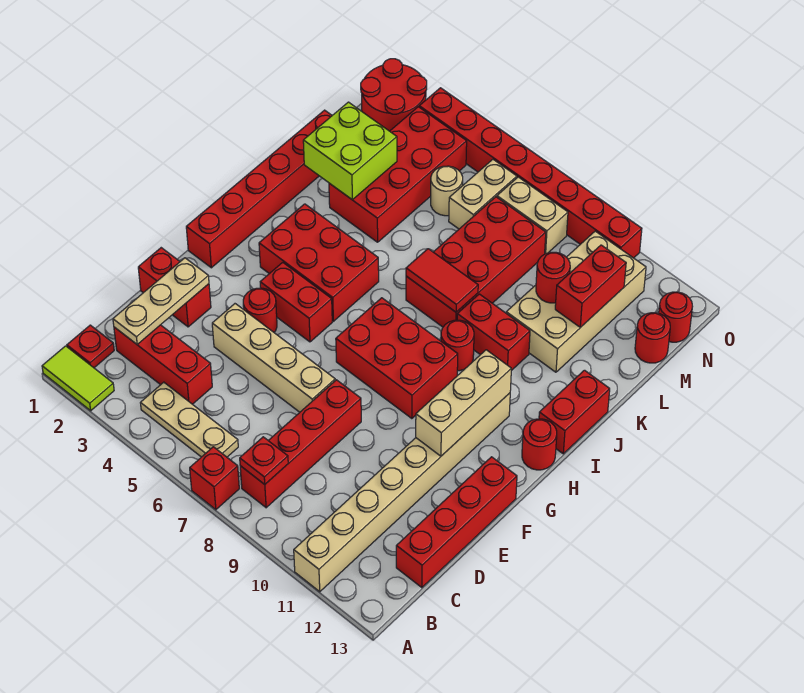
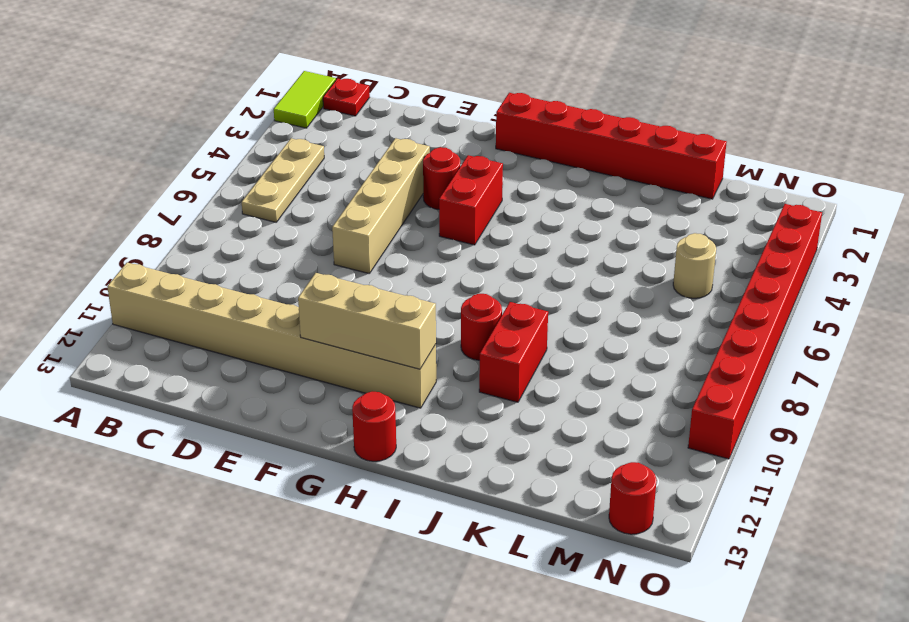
none -> red brick A7 level 1
none -> red brick B8:E8 level 1
none -> red brick C2:C4 level 1
none -> red brick C13:F13 level 1

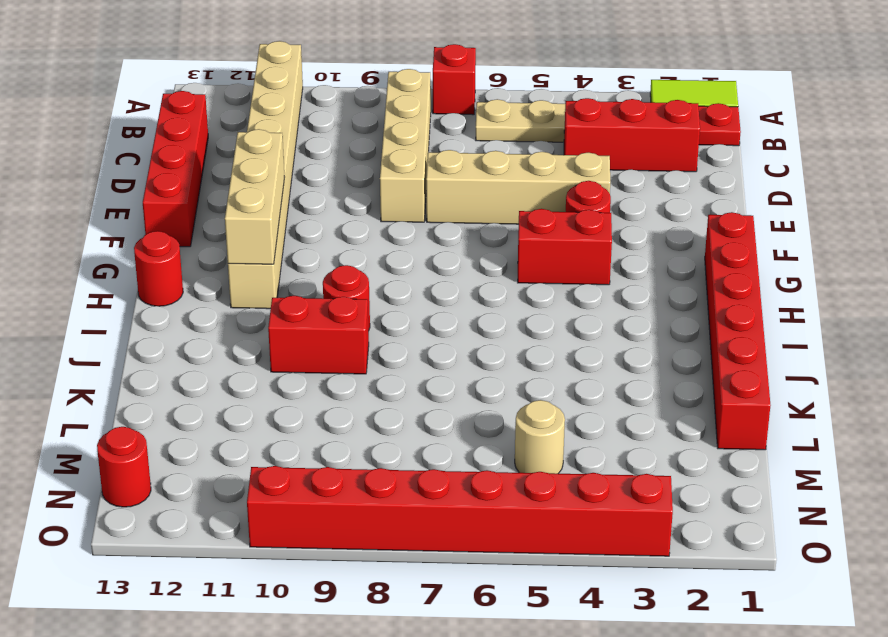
tan brick B8:E8 level 1 -> red brick B8:E8 level 1
none -> red brick E1:E2 level 1
none -> red brick G7:H9 level 1
none -> red brick H3:I5 level 1
none -> red brick I13:J13 level 1

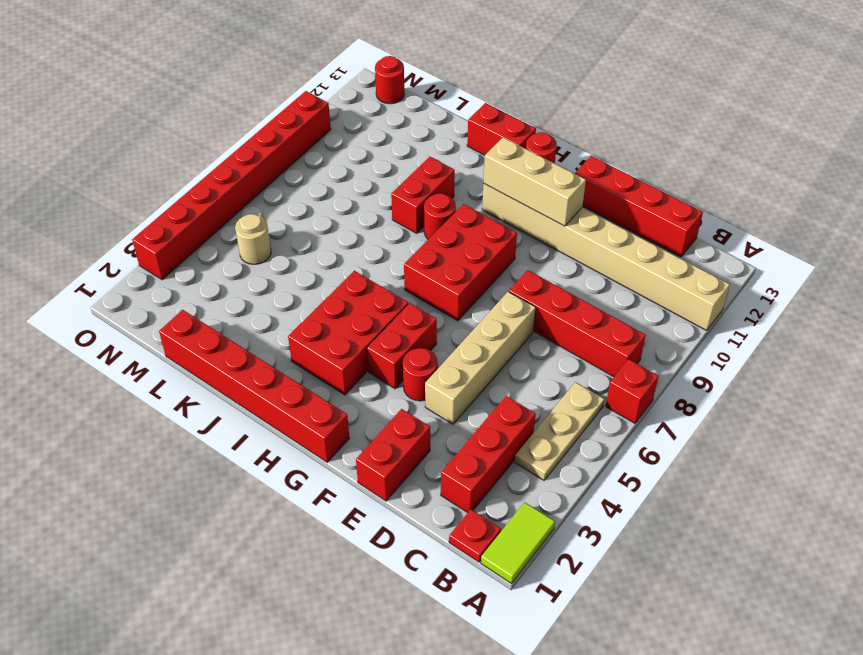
none -> red brick J7:M8 level 1
none -> red brick K3:N4 level 1
none -> tan brick K10:N11 level 1
none -> tan brick M6:N6 level 1

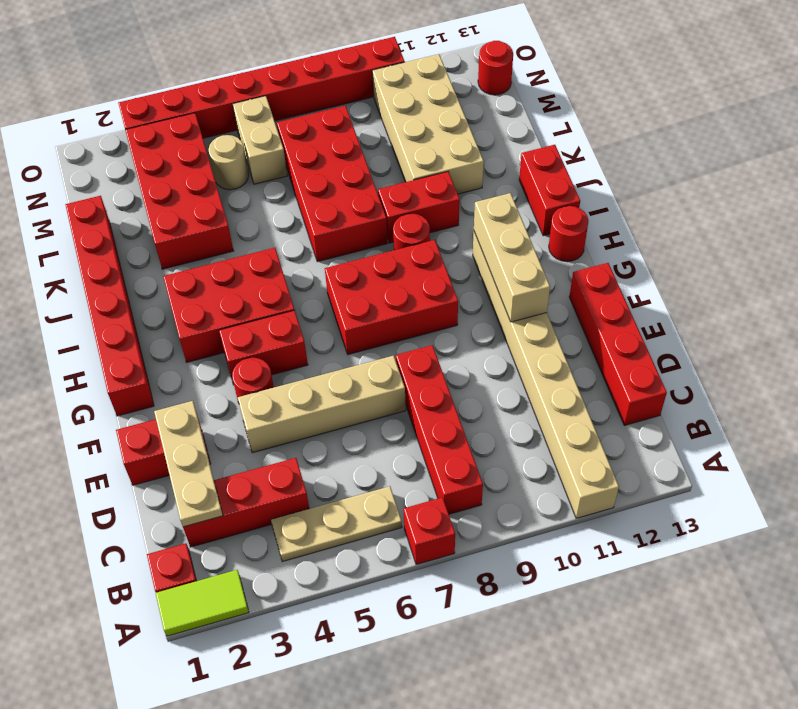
none -> red round brick M13 level 1
none -> red round brick N1:O2 level 1
none -> tan brick N7:N8 level 1
none -> red plate B8 level 2

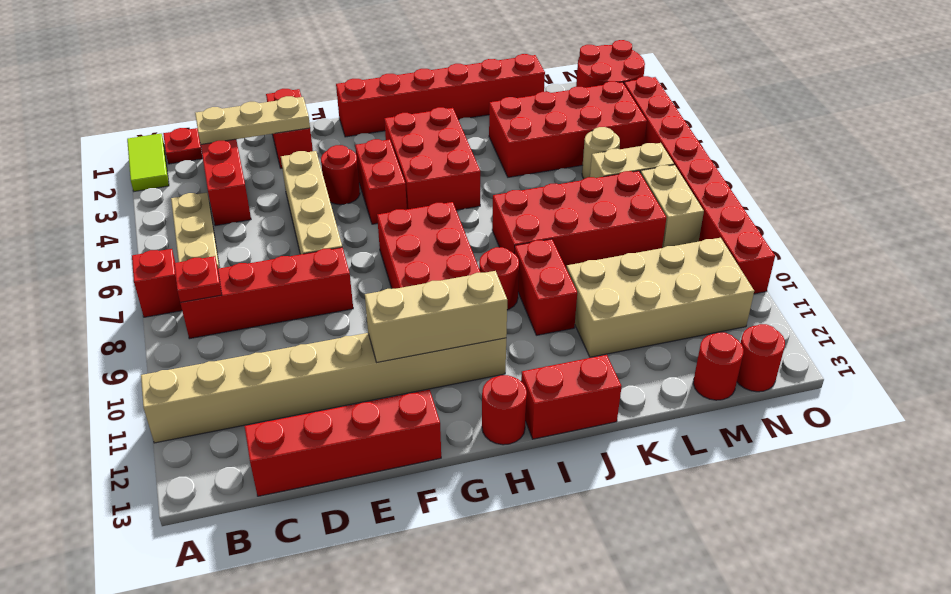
none -> red tile J7:J8 level 2
none -> lime brick K2:L3 level 2
none -> red round brick L10 level 2
none -> red brick L11:M11 level 2

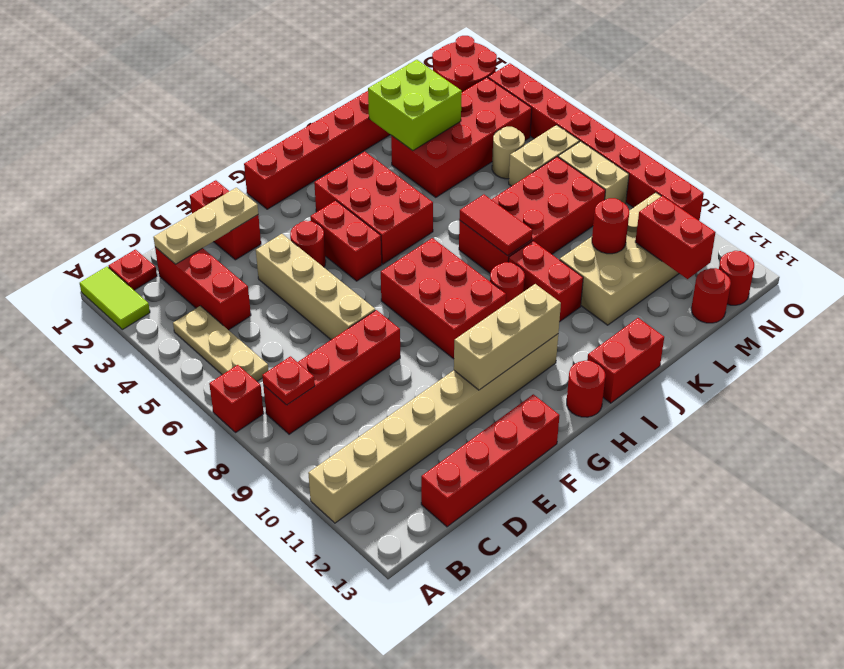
red brick M11:M12 level 2 -> red brick L11:M11 level 2

